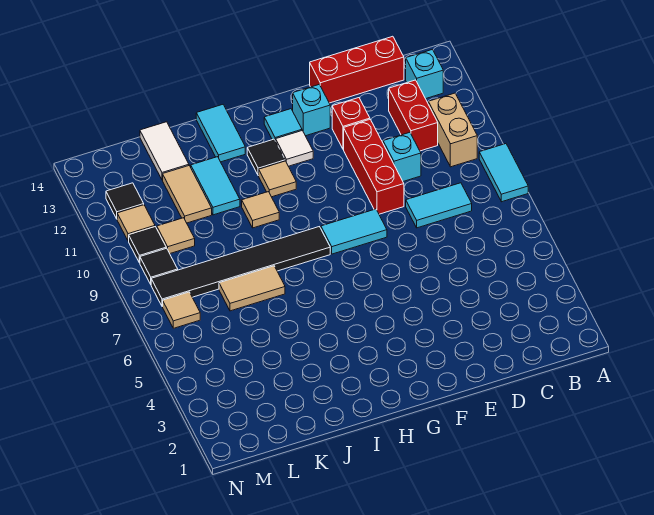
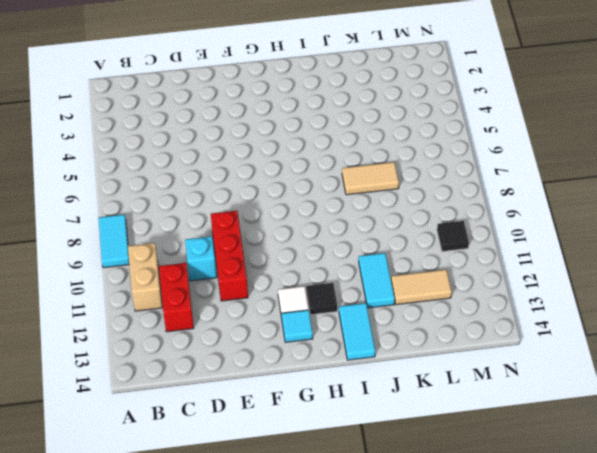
tan tile K12:L12 level 1 -> tan tile K11:K12 level 1
none -> cyan brick B13 level 1
none -> cyan tile C8:D8 level 1
none -> red brick C14:E14 level 1

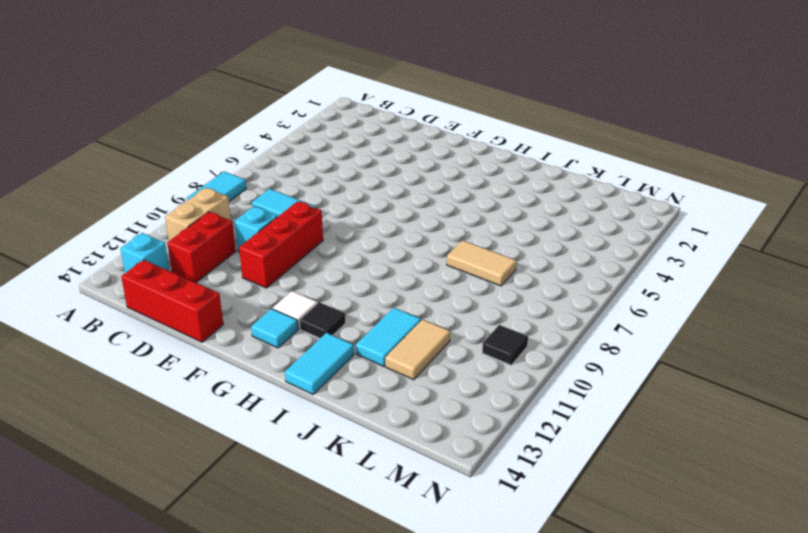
none -> red brick E12 level 1
none -> cyan tile F8:G8 level 1
none -> cyan brick F13 level 1

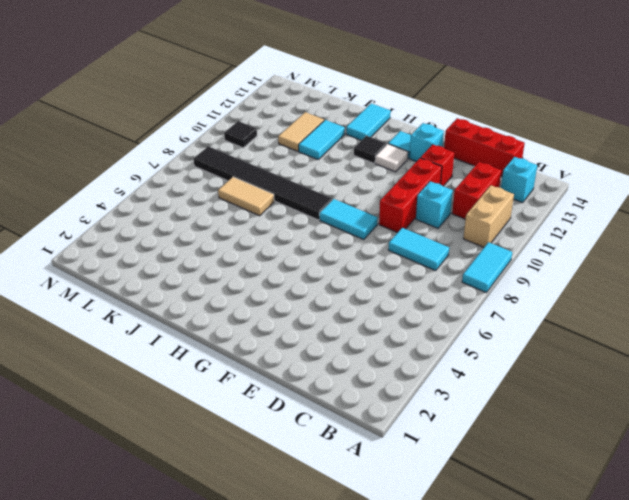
none -> tan tile H11 level 1
none -> tan tile I10 level 1
none -> white tile K13:K14 level 1

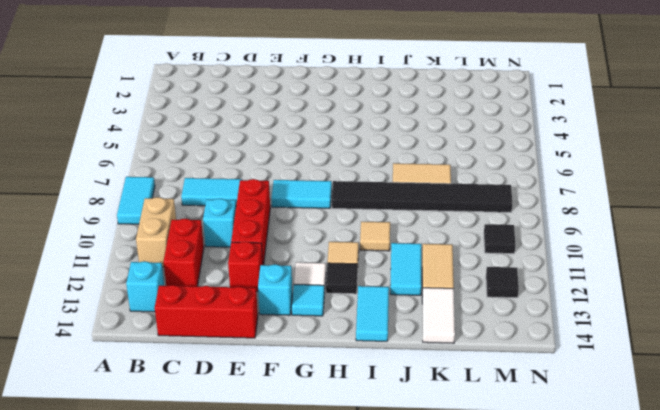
none -> tan tile L10 level 1
none -> tan tile M7 level 1
none -> black tile M9 level 1

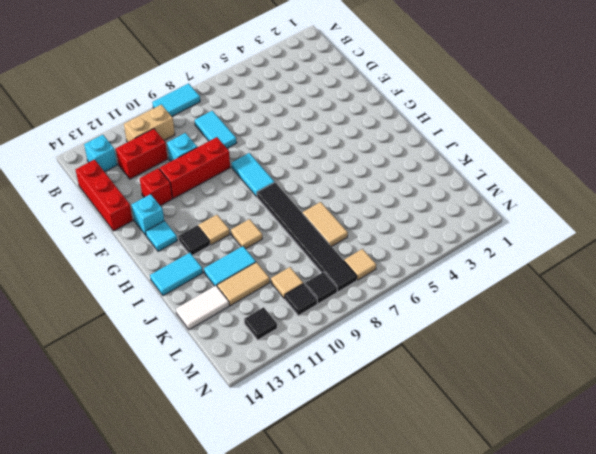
none -> white tile G12 level 1
none -> tan tile M11 level 1

